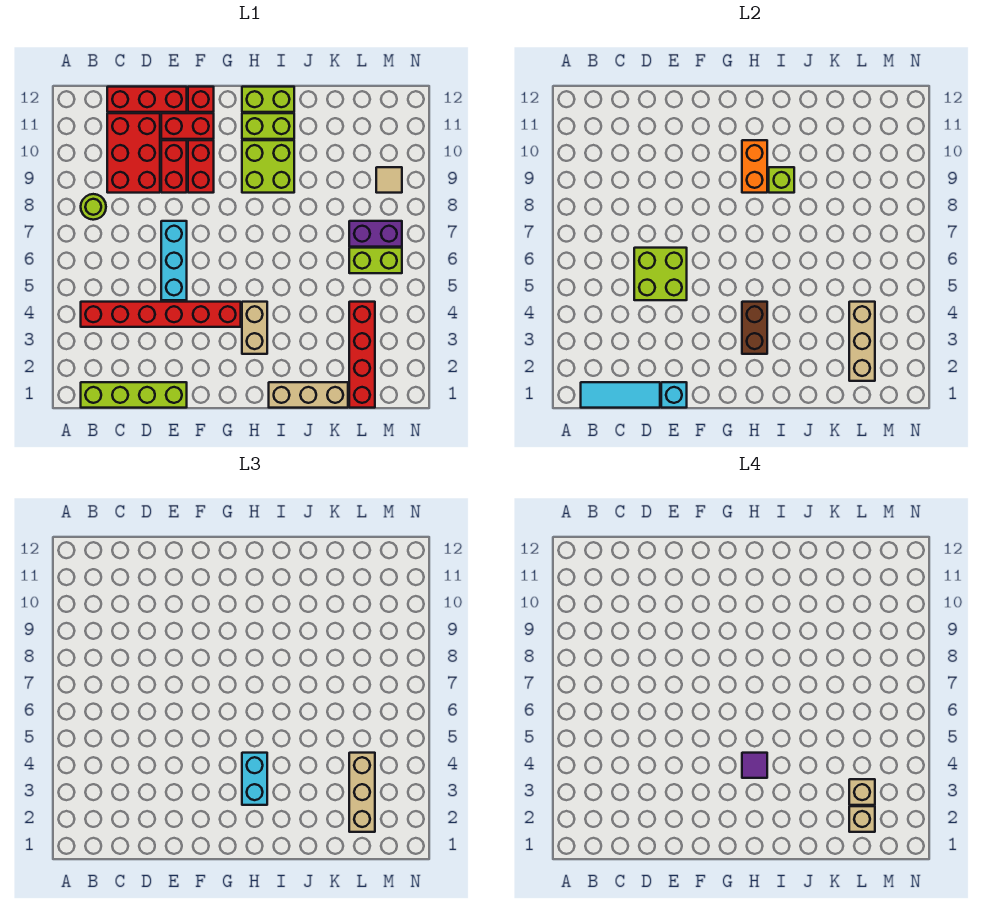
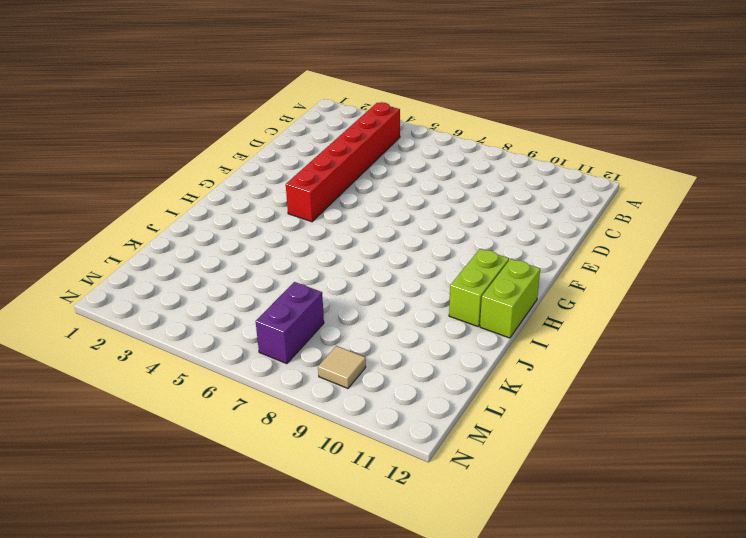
none -> lime brick B1:E1 level 1
none -> lime round brick B8 level 1
none -> red brick C9:D11 level 1
none -> red brick C12:E12 level 1

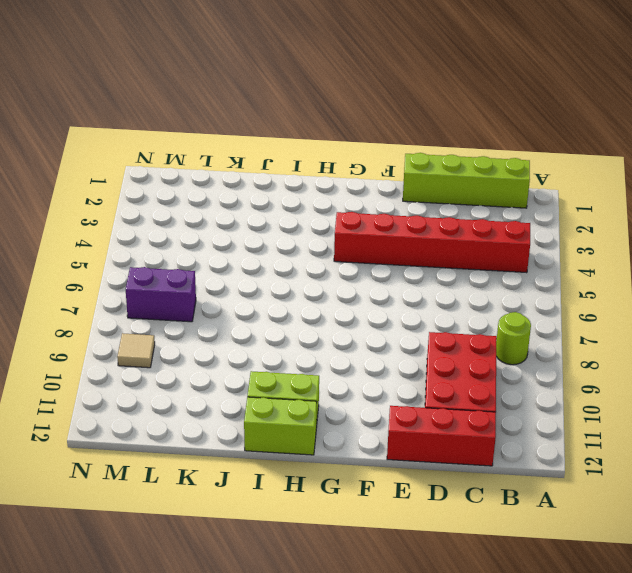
none -> cyan brick E5:E7 level 1
none -> red brick E9:E10 level 1
none -> red brick E11:F11 level 1
none -> red brick F9:F10 level 1

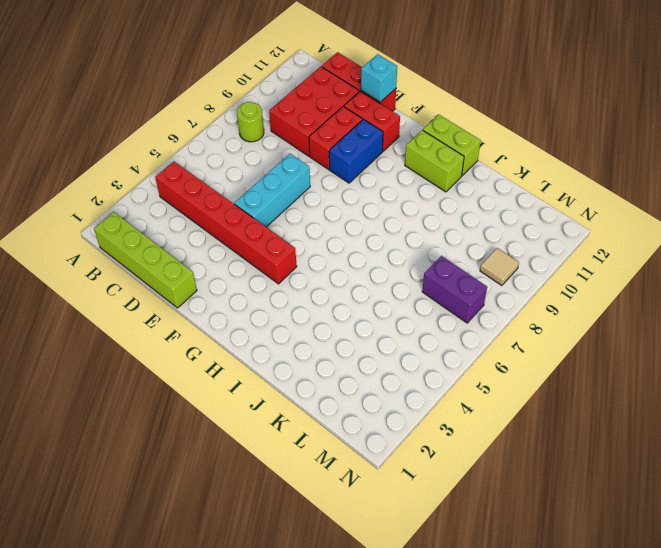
cyan brick E12 level 2 -> cyan brick E1 level 2
blue brick F9:F10 level 1 -> red brick F9:F10 level 1
none -> red brick F12 level 1
none -> tan brick H3:H4 level 1
none -> lime brick H9:I10 level 1
none -> tan brick I1:K1 level 1

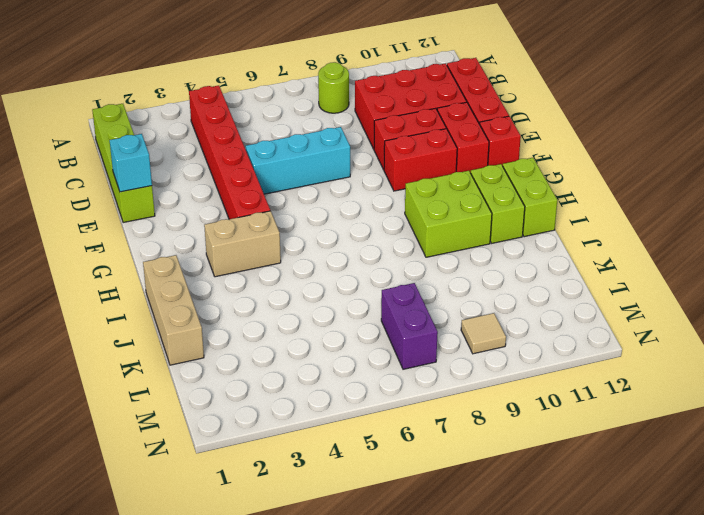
none -> red brick L1:L4 level 1
none -> lime brick L6:M6 level 1
none -> cyan tile B1:D1 level 2
none -> lime brick D5:E6 level 2

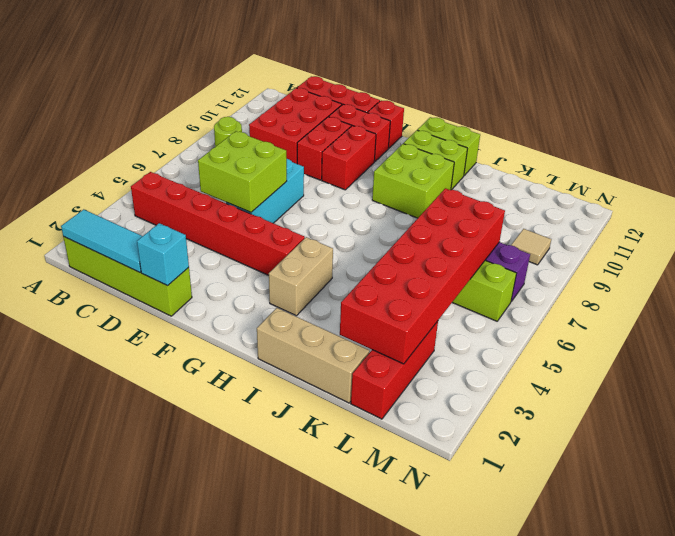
red brick K2:L7 level 2 -> tan brick L2:L4 level 2
red brick L1:L3 level 1 -> red brick L1:L4 level 1
none -> brown brick H3:H4 level 2
none -> orange brick H9:H10 level 2
none -> lime brick I9 level 2
none -> cyan brick H3:H4 level 3

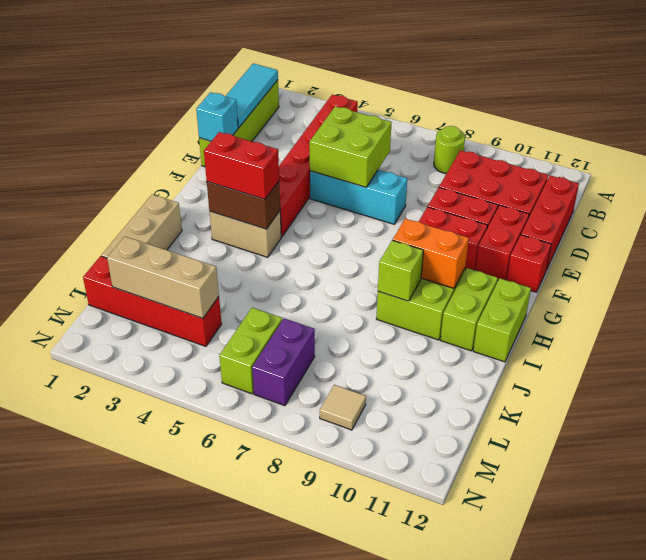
red brick H3:H4 level 3 -> cyan brick H3:H4 level 3
none -> tan brick L2:L4 level 3
none -> purple tile H4 level 4
none -> tan brick L2 level 4
none -> tan brick L3 level 4

